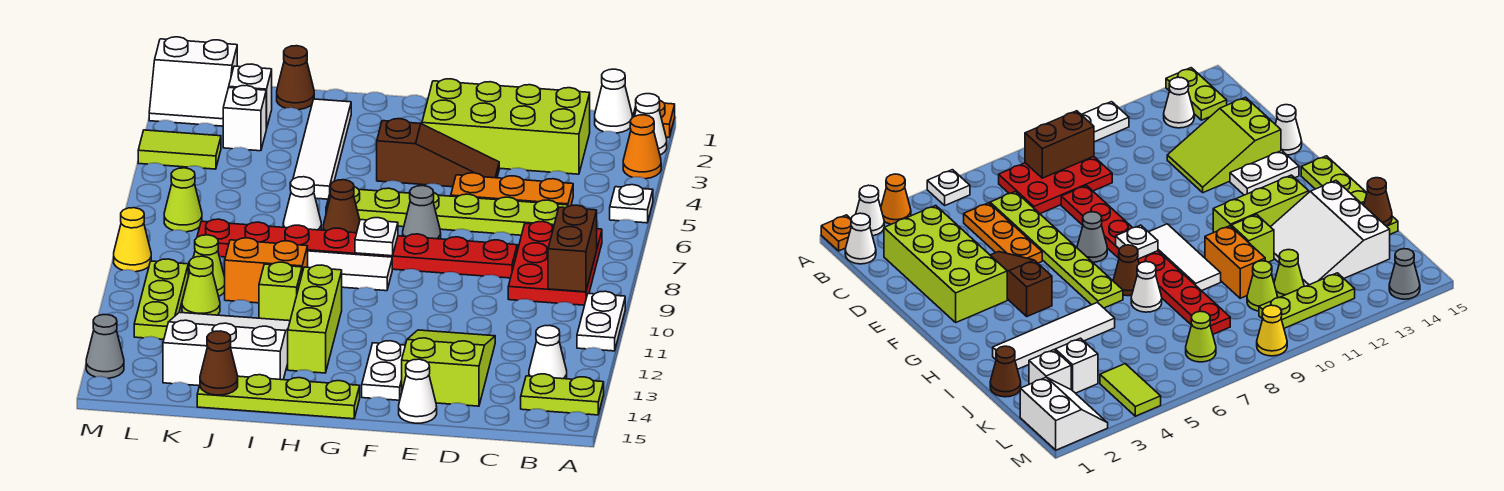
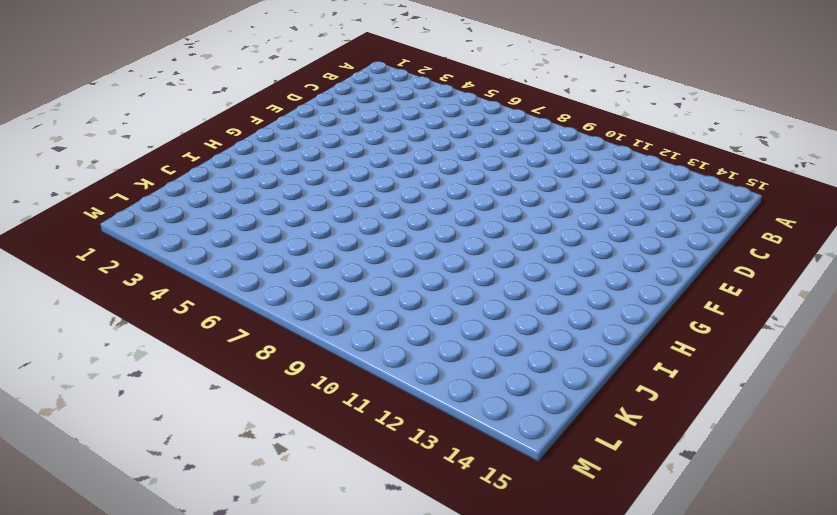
none -> orange plate A1 level 1
none -> white cone A2 level 1
none -> orange cone A3 level 1
none -> white plate A5 level 1

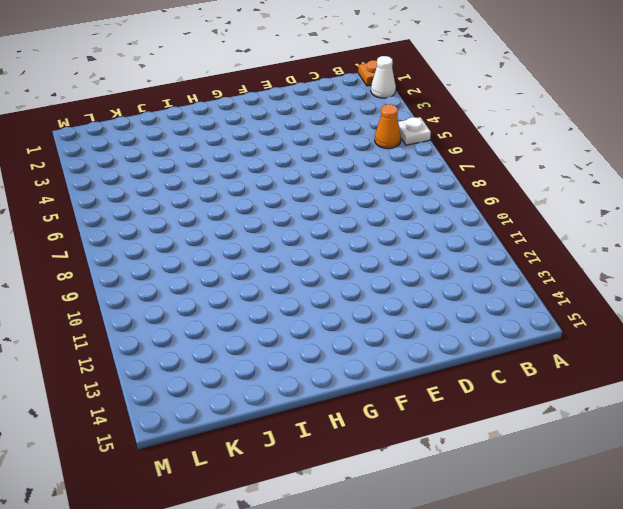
orange cone B5 level 1 -> orange cone A3 level 1
none -> white plate A10:A11 level 1
none -> lime plate A14:B14 level 1
none -> white cone B1 level 1
none -> red plate B7:C9 level 1

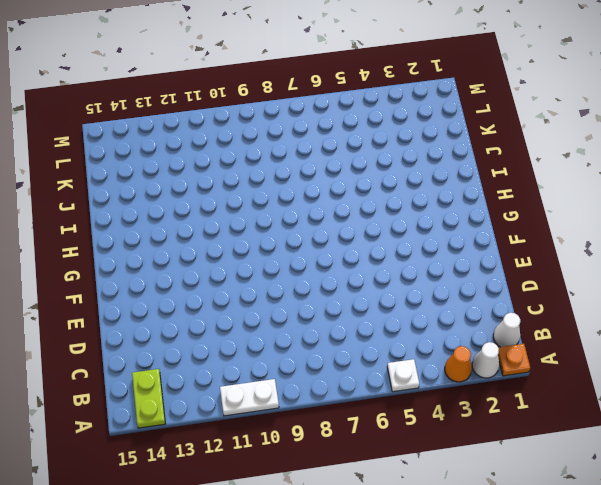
none -> red plate B7:C9 level 1
none -> white cone B13 level 1
none -> lime brick C2:F3 level 1
none -> orange plate C5:E5 level 1

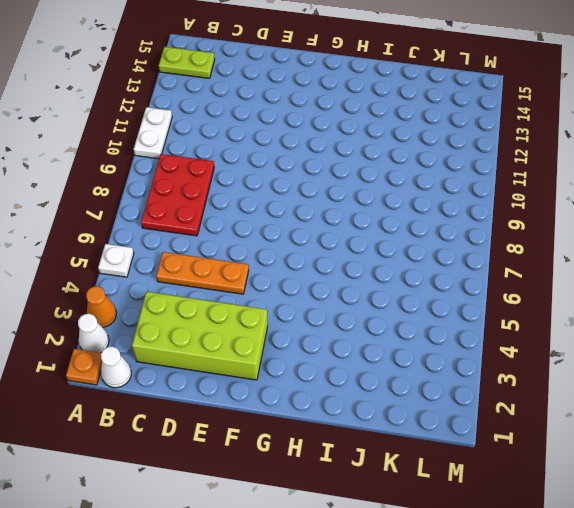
none -> white cone B13 level 1
none -> lime plate C6:H6 level 1
none -> red plate D8:K8 level 1
none -> lime slope D12:E14 level 1 top 14

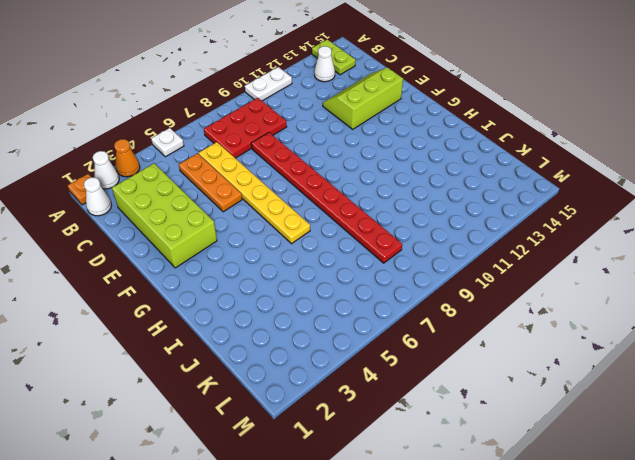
yellow plate C6:H6 level 1 -> lime plate C6:H6 level 1
lime slope D12:E14 level 1 top E -> lime slope D12:E14 level 1 top 14
none -> brown slope E4:G4 level 1 top G
none -> white cone E15 level 1
none -> grey cone F7 level 1
none -> white plate F13:F14 level 1

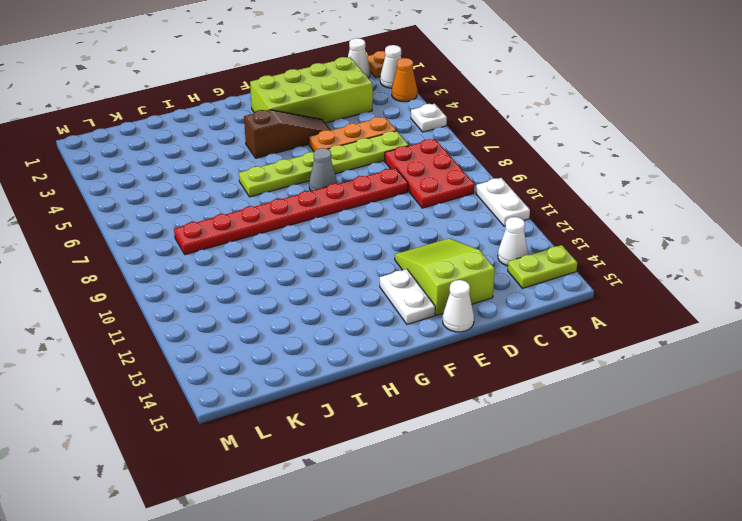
none -> white tile G9:I9 level 1
none -> lime plate G15:J15 level 1
none -> brown cone H7 level 1
none -> lime brick H11:H13 level 1

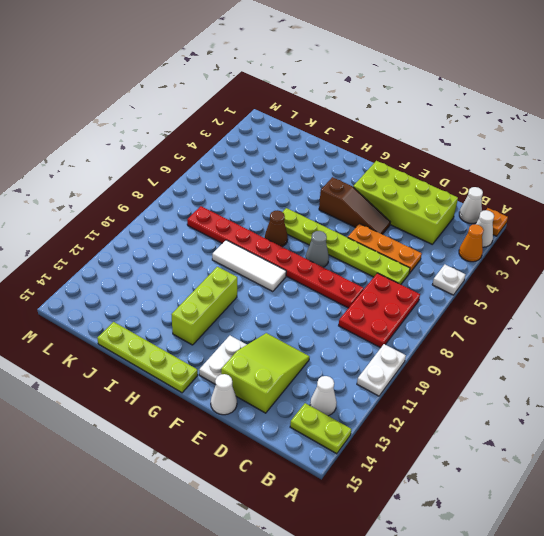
none -> white tile I2:I5 level 1
none -> white cone I7 level 1
none -> orange brick I10:J10 level 1
none -> lime brick I11 level 1

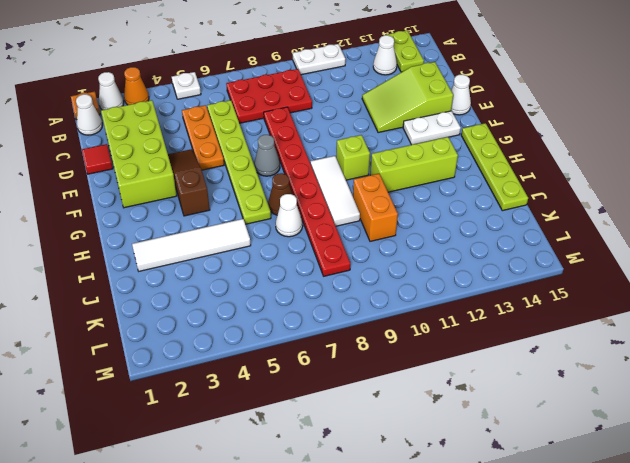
red tile D1 level 1 -> none
lime brick G10 level 1 -> lime brick I11 level 1
none -> white slope I12:K14 level 1 top 14
none -> brown cone J1 level 1
none -> white brick K2 level 1
none -> white brick K3 level 1

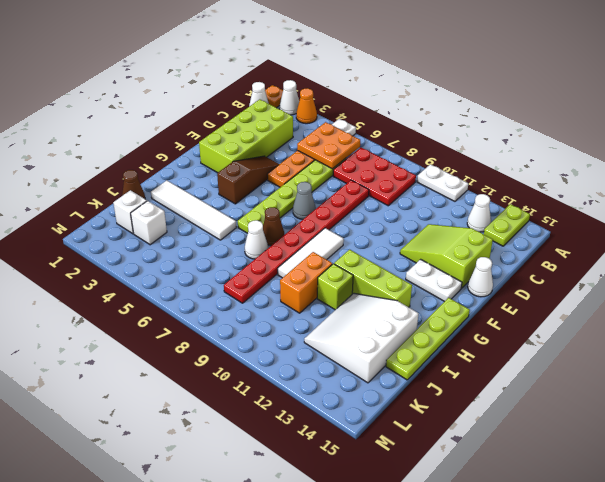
orange plate B5:C6 level 2 -> none
none -> lime cone K10 level 1
none -> lime cone K11 level 1
none -> white slope L1:M2 level 1 top 1
none -> lime tile L4:M4 level 1

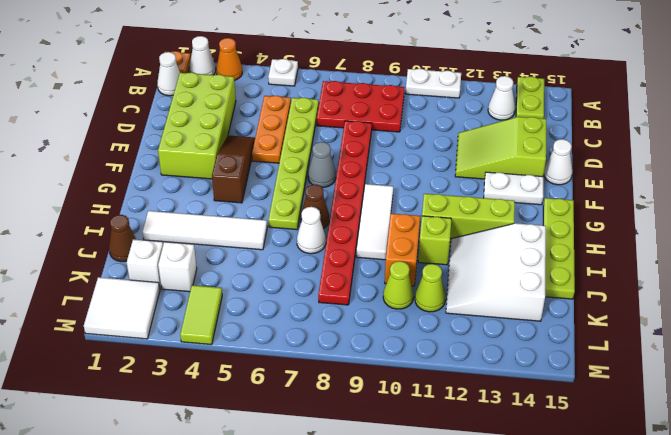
white tile L1:M2 level 1 -> white slope L1:M2 level 1 top 1
none -> lime cone L7 level 1
none -> lime plate L10:L12 level 1
none -> yellow cone M9 level 1
none -> grey cone M14 level 1

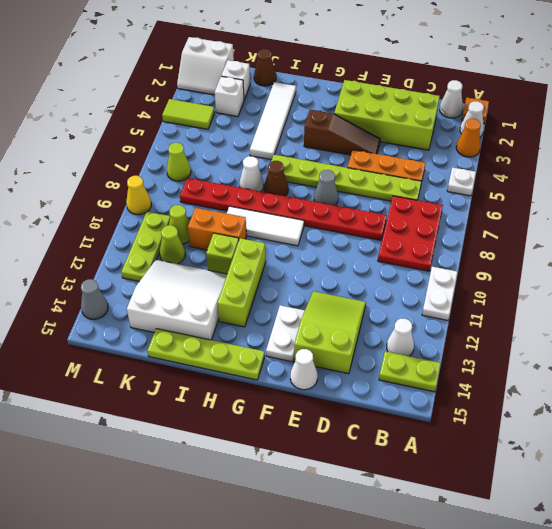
none -> brown brick B8:B9 level 2
none -> white plate G8 level 2
none -> brown cone J15 level 2

